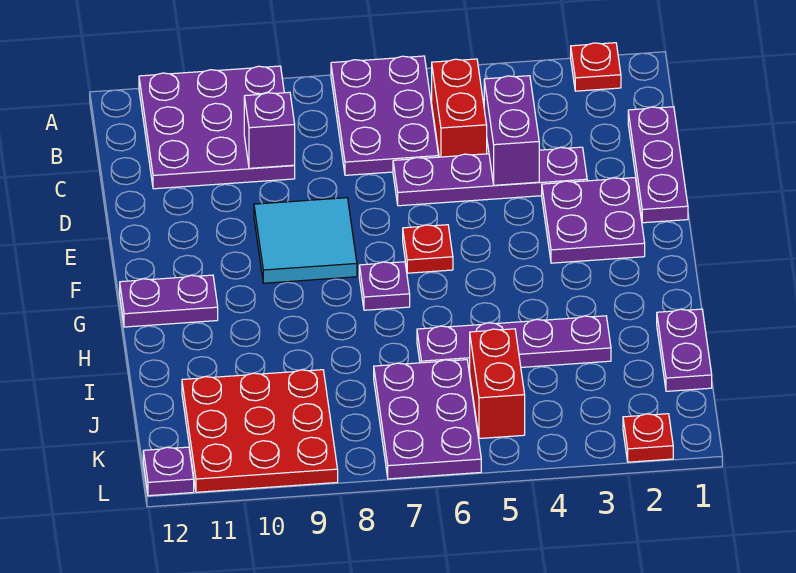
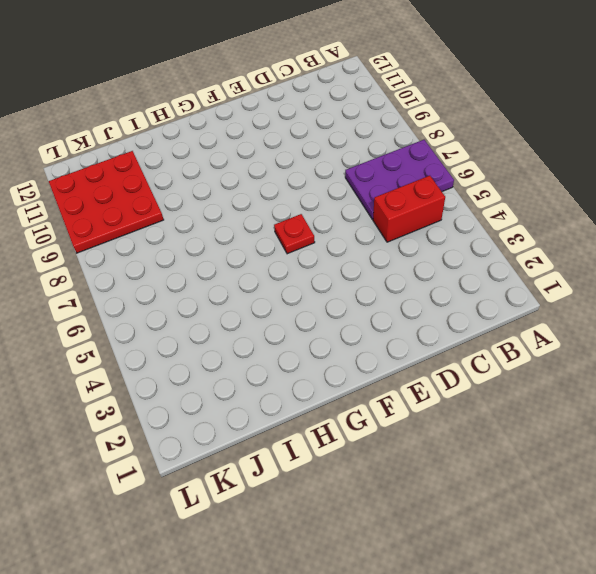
none -> red plate A2 level 1
none -> purple plate A9:C11 level 1
none -> purple plate C1:E1 level 1

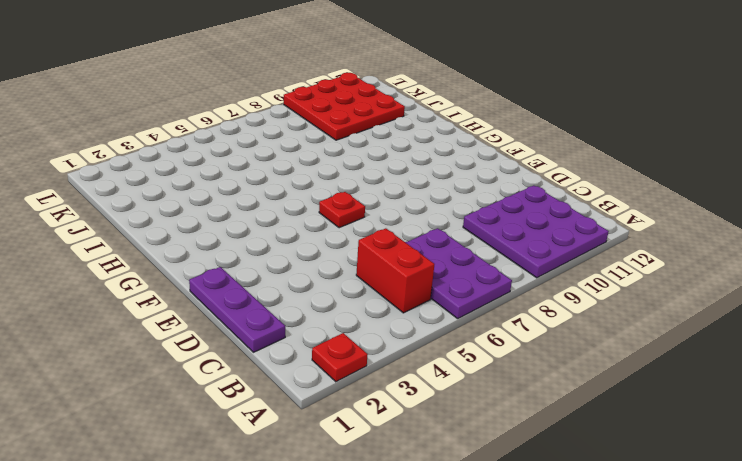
none -> purple plate D3:D6 level 1
none -> purple plate E2:F3 level 1
none -> cyan tile E8:F9 level 1

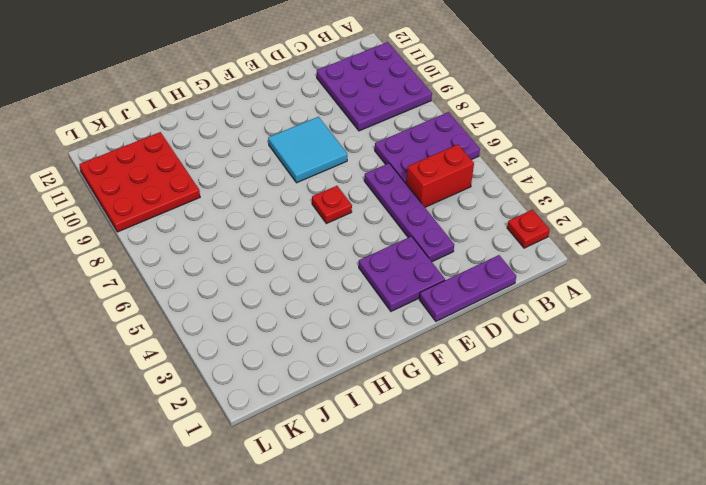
none -> purple plate G7 level 1
none -> purple plate G11:G12 level 1
none -> purple plate I1:J1 level 1

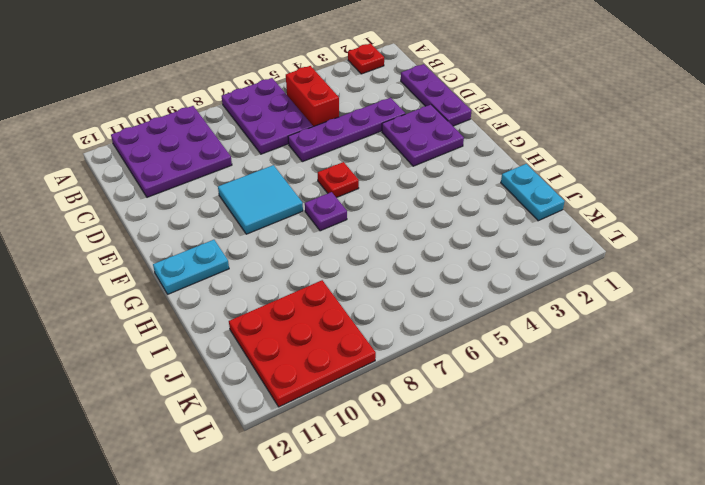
cyan plate G11:G12 level 1 -> purple plate G11:G12 level 1
cyan plate I1:J1 level 1 -> purple plate I1:J1 level 1
none -> purple plate I3:I6 level 1
none -> red brick J5:K5 level 1
none -> purple plate J6:L7 level 1

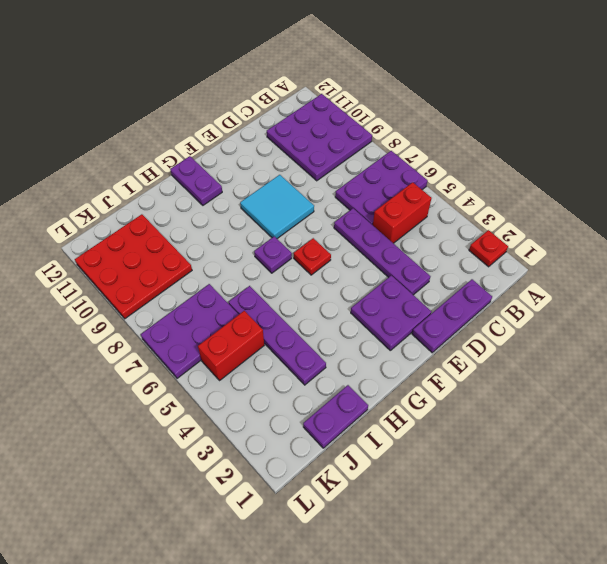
none -> red plate L2 level 1
none -> purple plate L12 level 1
none -> purple brick C4:D4 level 2

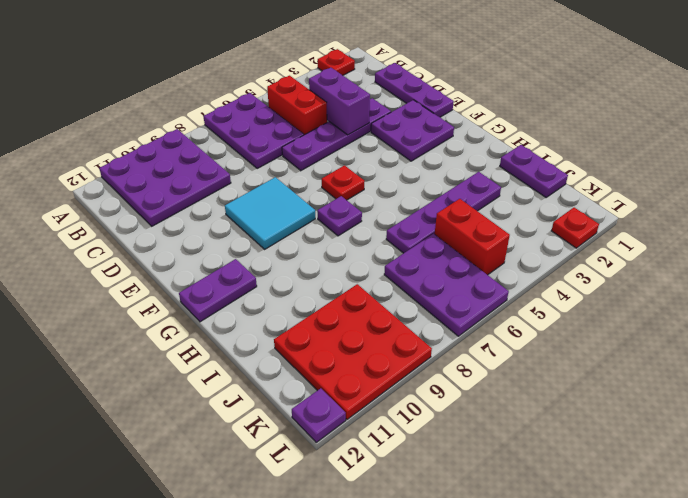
none -> purple brick C9 level 2

